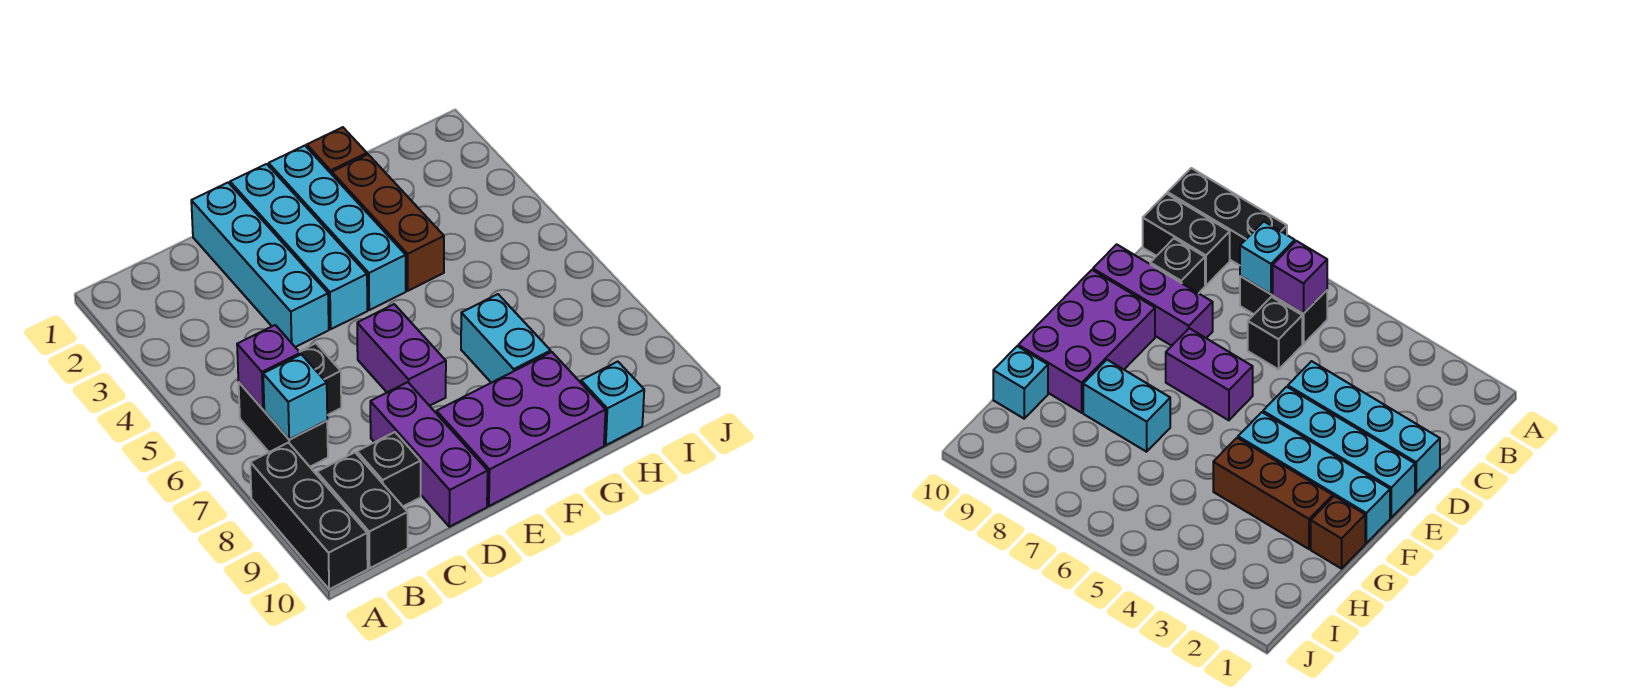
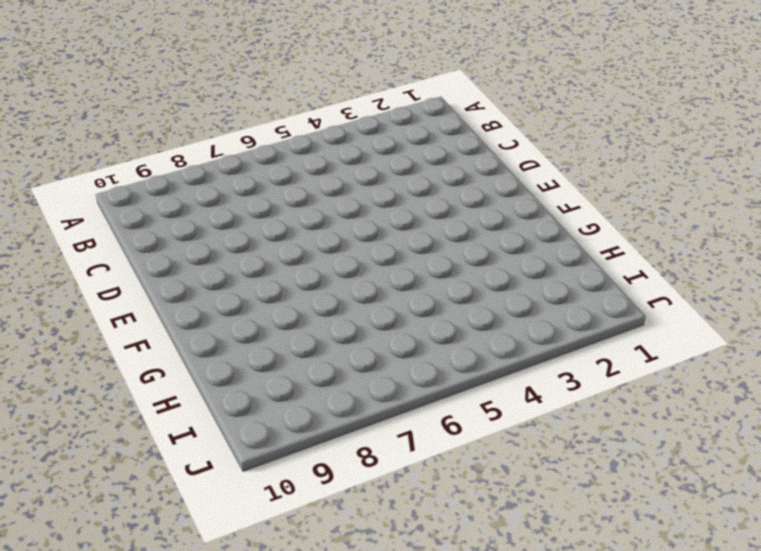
none -> black brick A8:A10 level 1
none -> black brick B6:B7 level 1
none -> black brick B9:B10 level 1

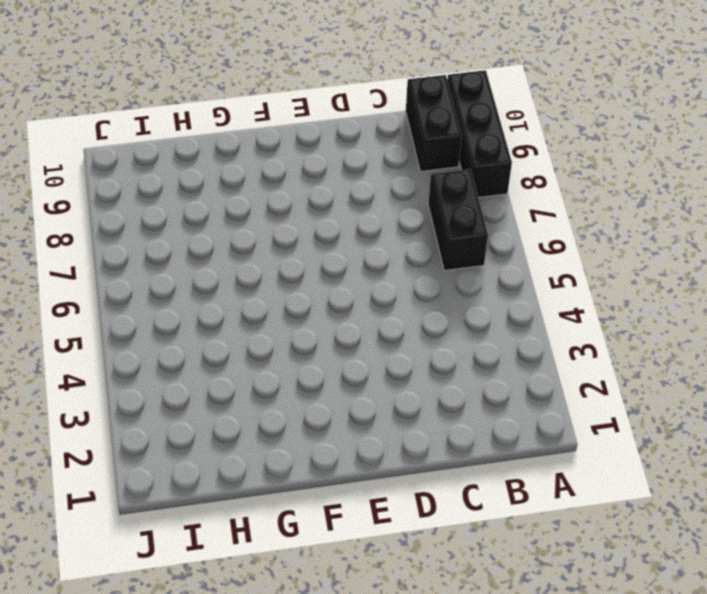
none -> black brick C6 level 1
none -> black brick C9 level 1
none -> cyan brick D1:D4 level 1

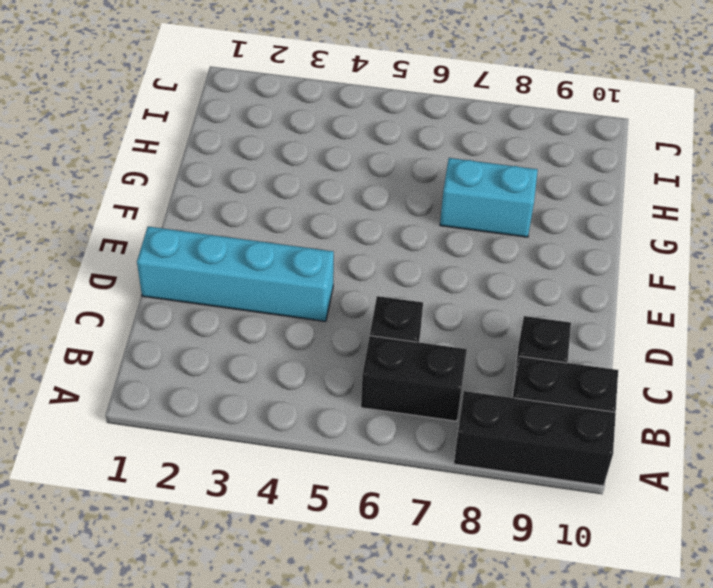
none -> purple brick D8:D10 level 1
none -> cyan brick E1:E4 level 1
none -> purple brick E6:E7 level 1

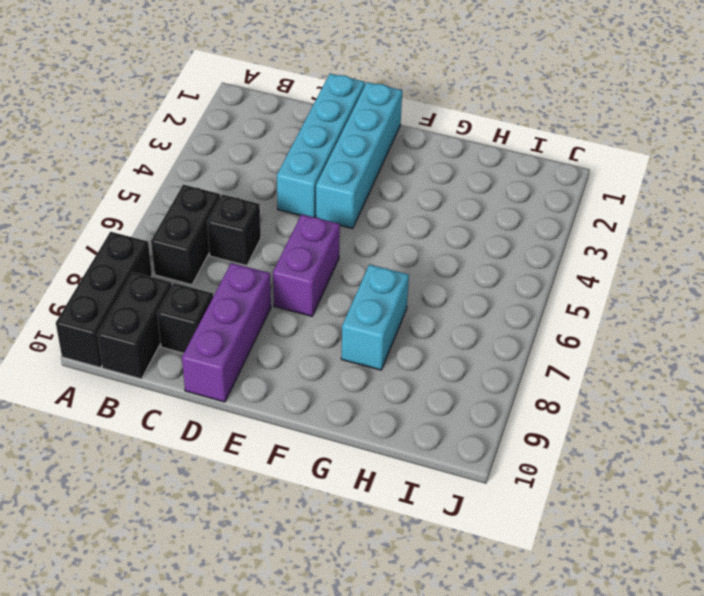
none -> purple brick E9:G10 level 1
none -> cyan brick F1:F4 level 1
none -> brown brick G1 level 1

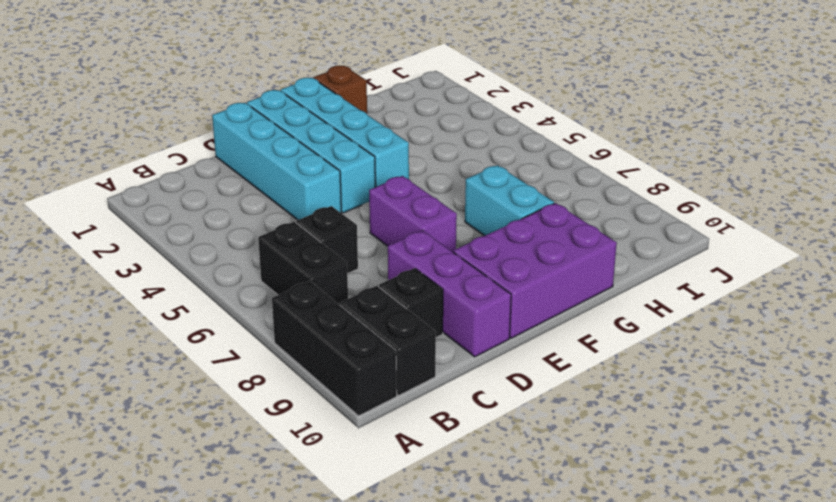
none -> brown brick G2:G4 level 1
none -> cyan brick H10 level 1
none -> purple brick B6 level 2

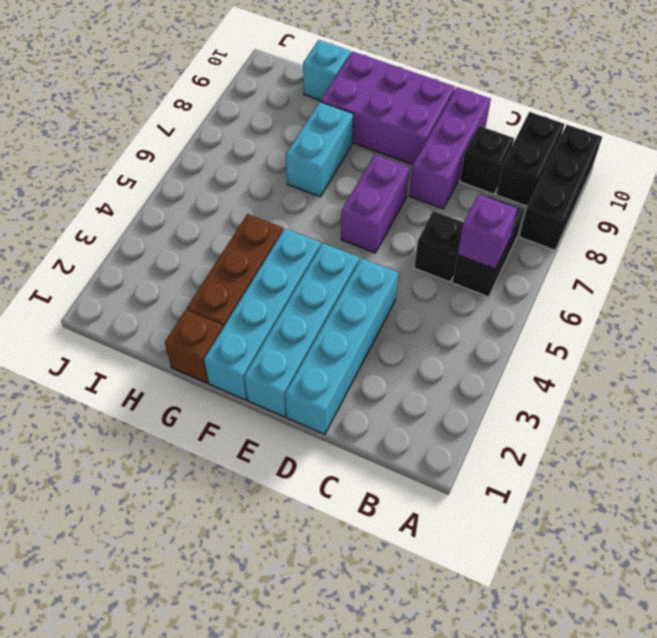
none -> cyan brick B7 level 2

